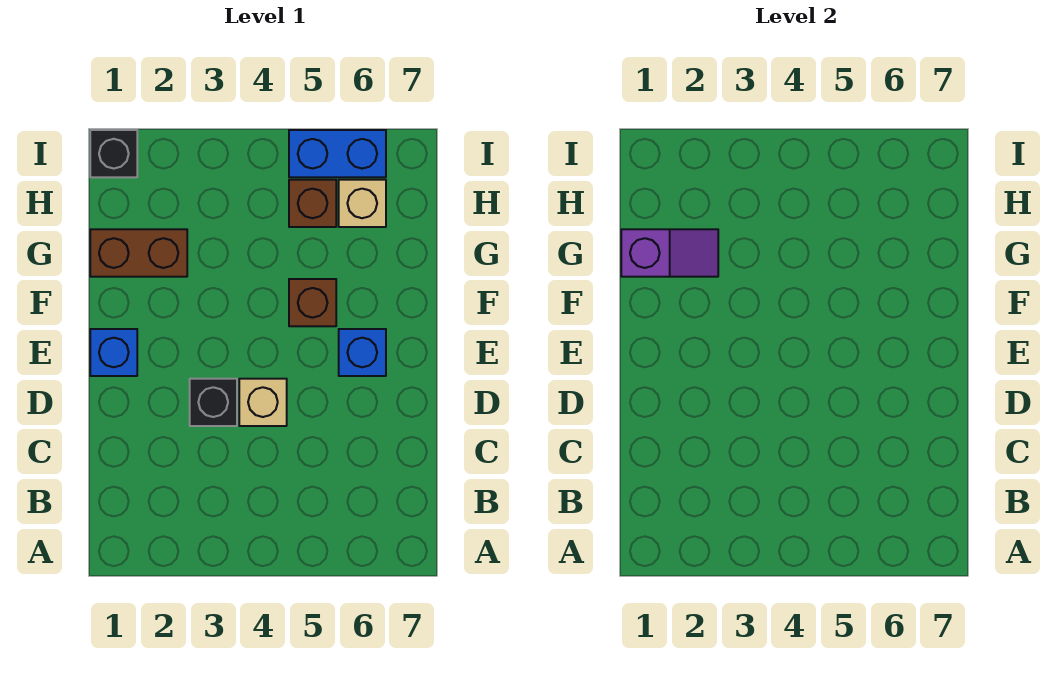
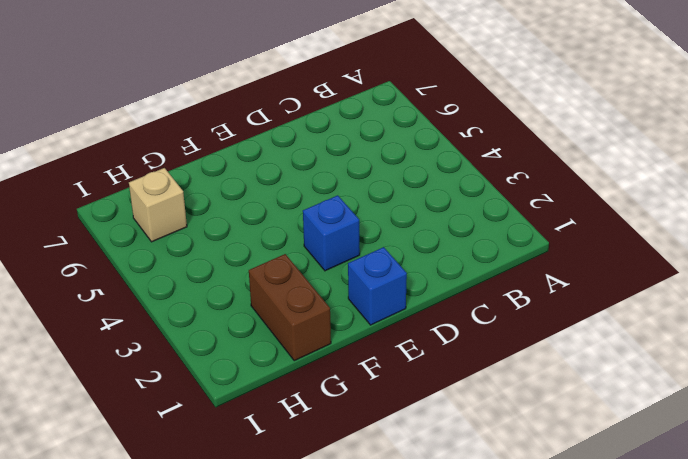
blue brick E3 level 1 -> blue brick E6 level 1
none -> black brick D3 level 1
none -> tan brick D4 level 1

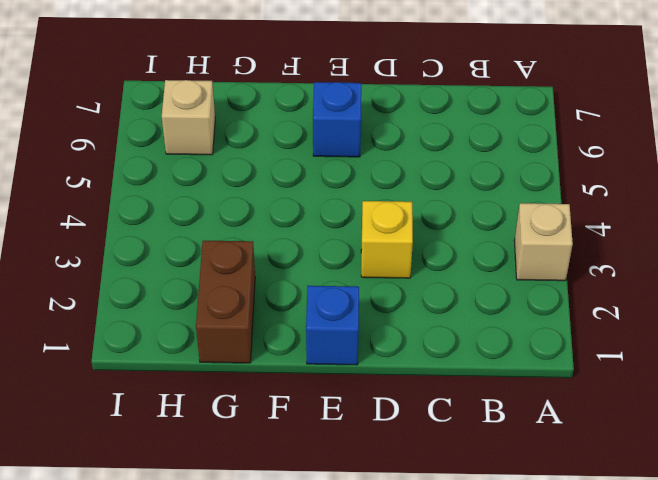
tan brick A3 level 1 -> tan brick D4 level 1
yellow brick D3 level 1 -> black brick D3 level 1
none -> brown brick F5 level 1
none -> brown brick H5 level 1

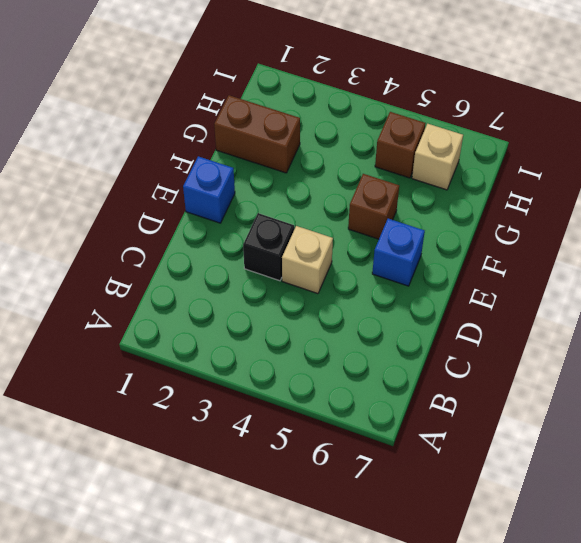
none -> black brick I1 level 1
none -> blue brick I5:I6 level 1

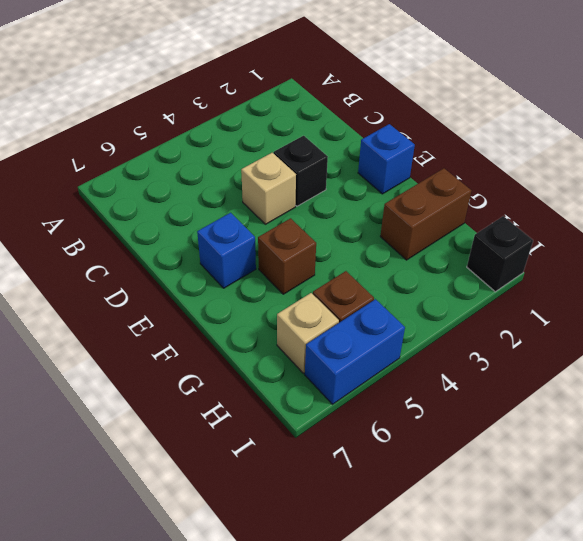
none -> purple slope G1:G2 level 2 top 1

